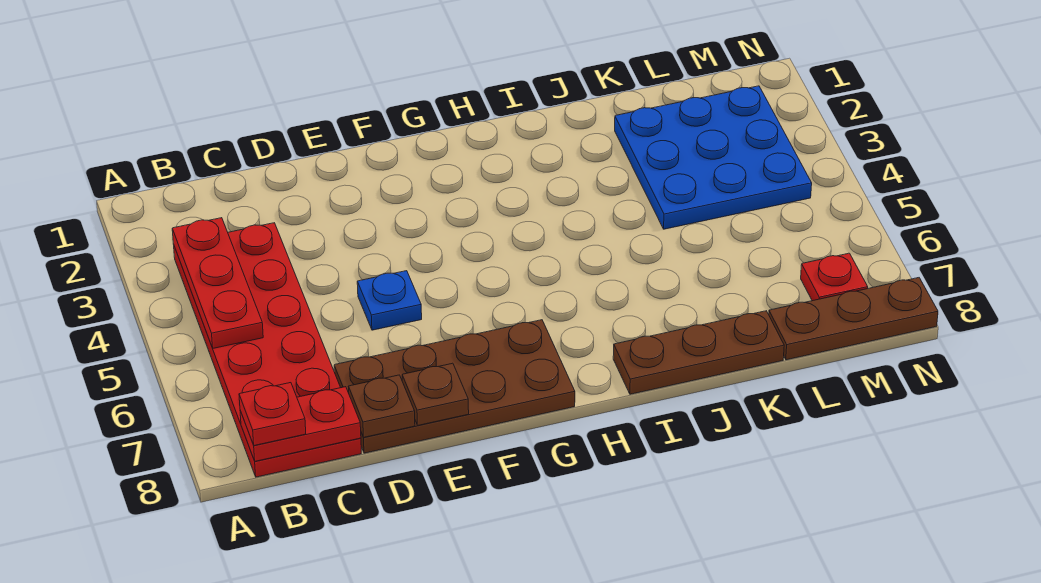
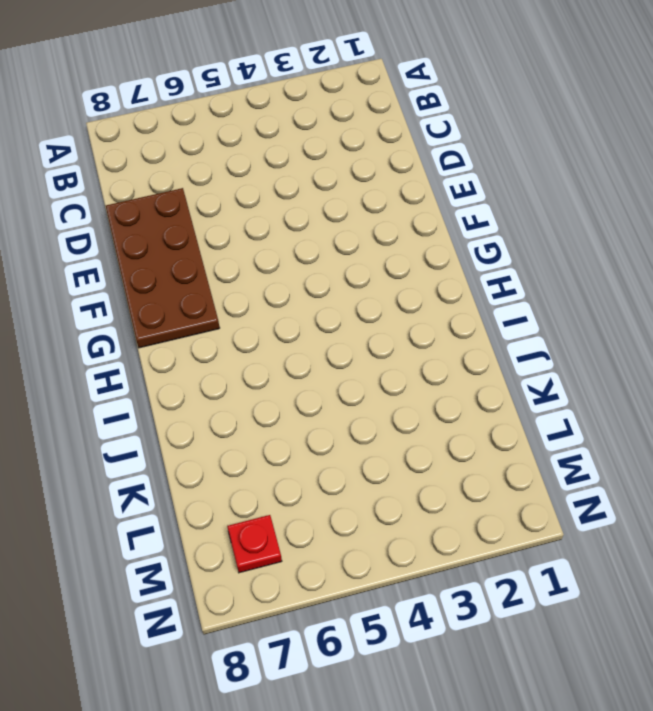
none -> red plate B3:C8 level 1
none -> blue plate E5 level 1
none -> brown plate I8:K8 level 1

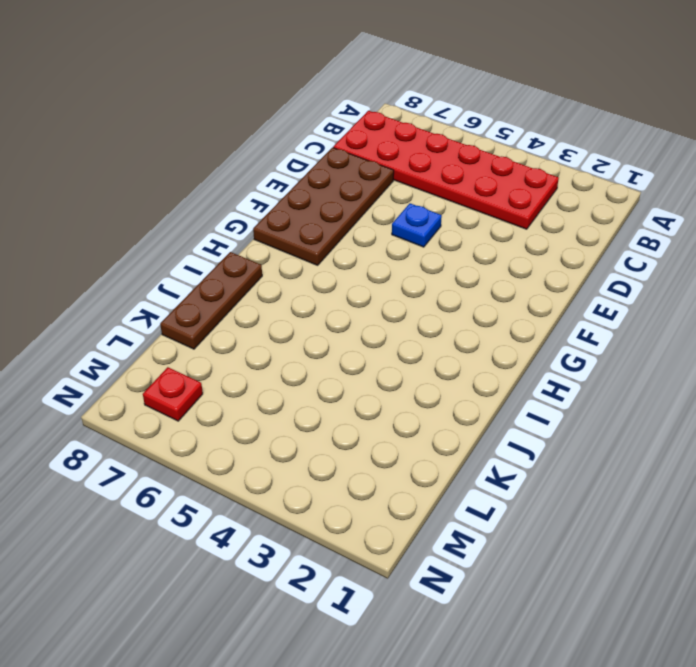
none -> blue plate K2:M4 level 1
none -> brown plate L8:N8 level 1
none -> red plate B3:B5 level 2

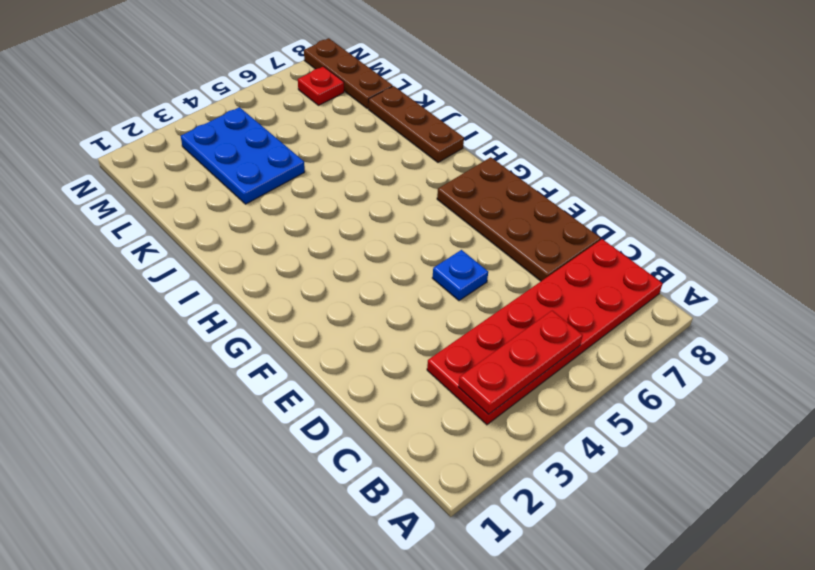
blue plate K3:M4 level 1 -> blue plate K2:M4 level 1
none -> red plate B8:C8 level 2
none -> brown plate D8 level 2
none -> brown plate E8 level 2

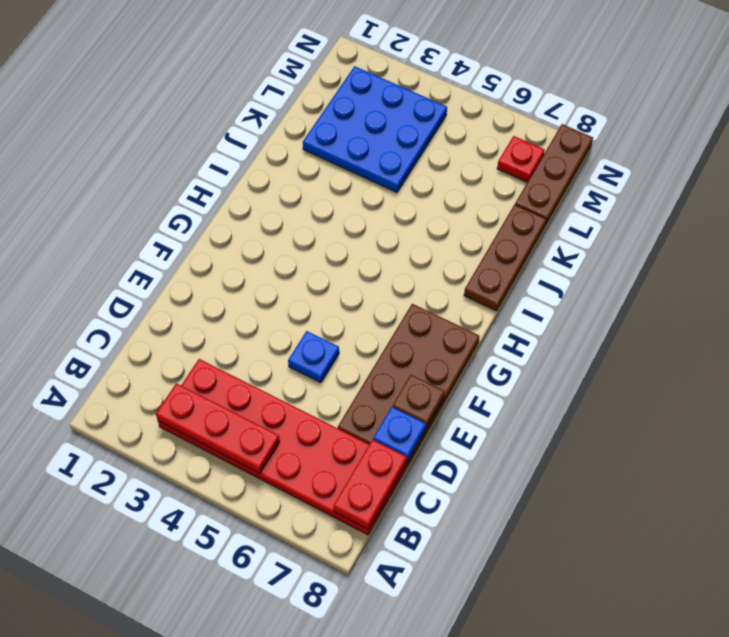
blue plate D8 level 2 -> brown plate D8 level 2
none -> red plate B8 level 3

